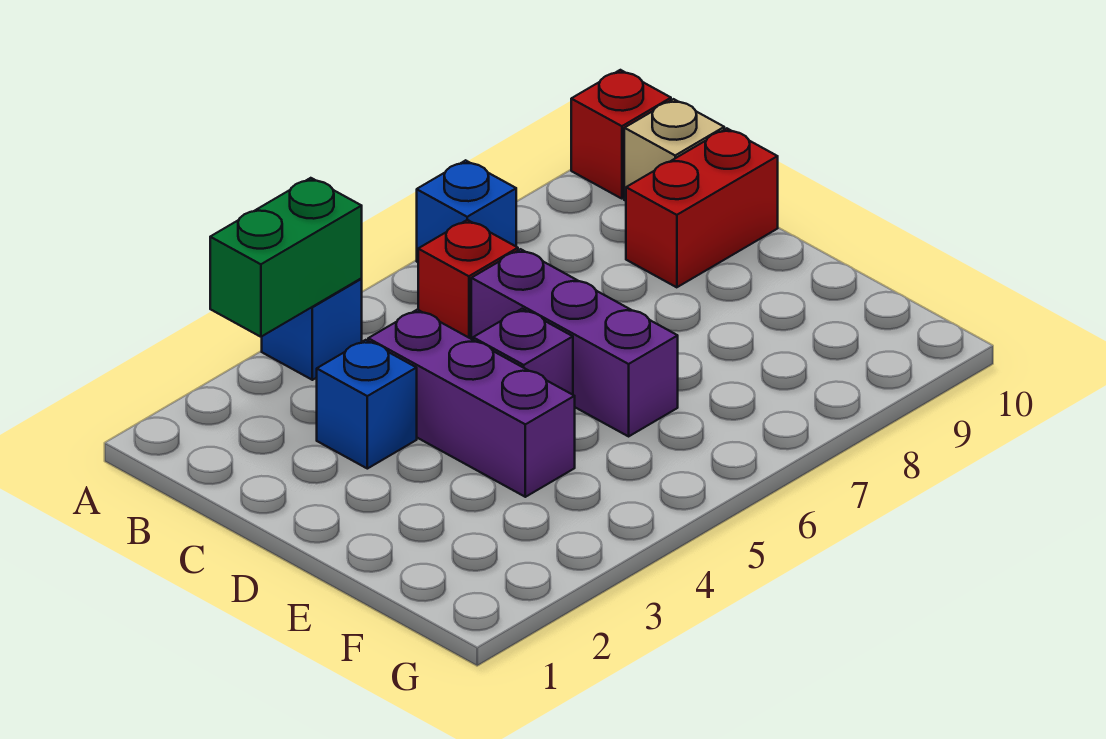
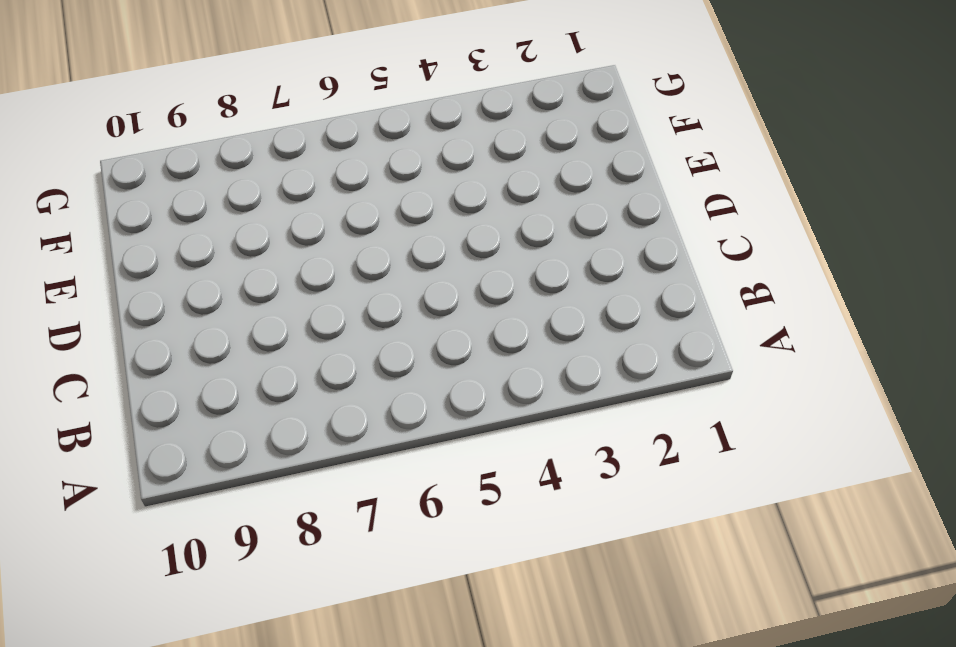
none -> blue brick A4 level 1
none -> blue brick A7 level 1

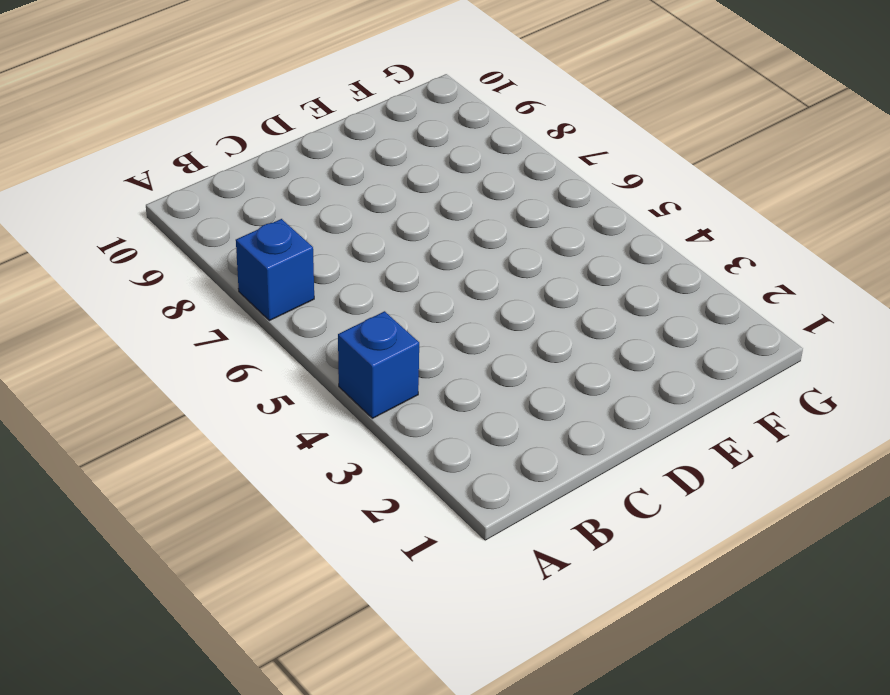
none -> red brick A10 level 1
none -> red brick B6 level 1

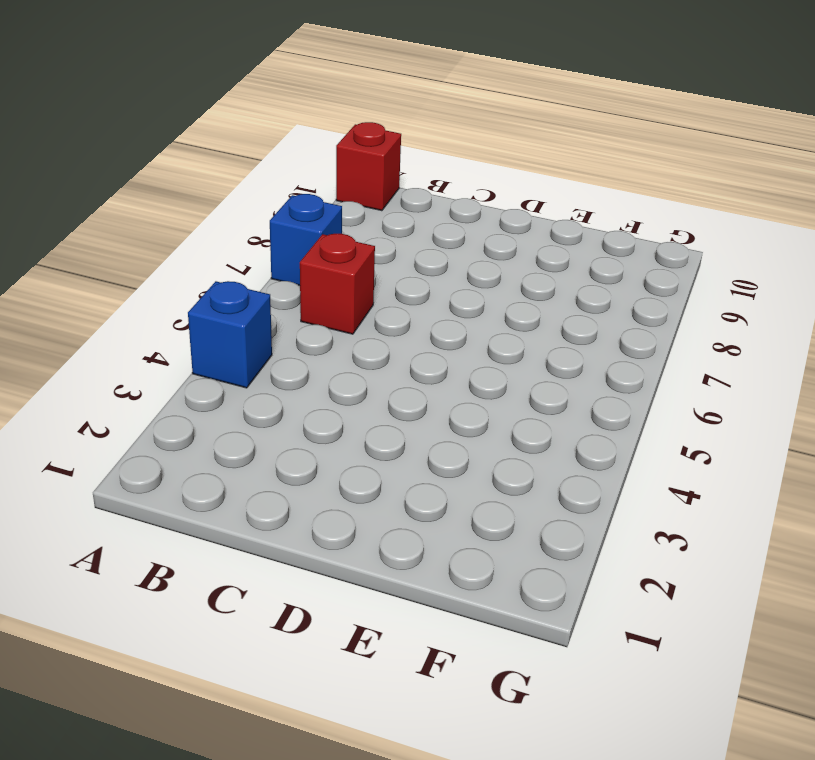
none -> tan brick B10 level 1
none -> blue brick C3 level 1

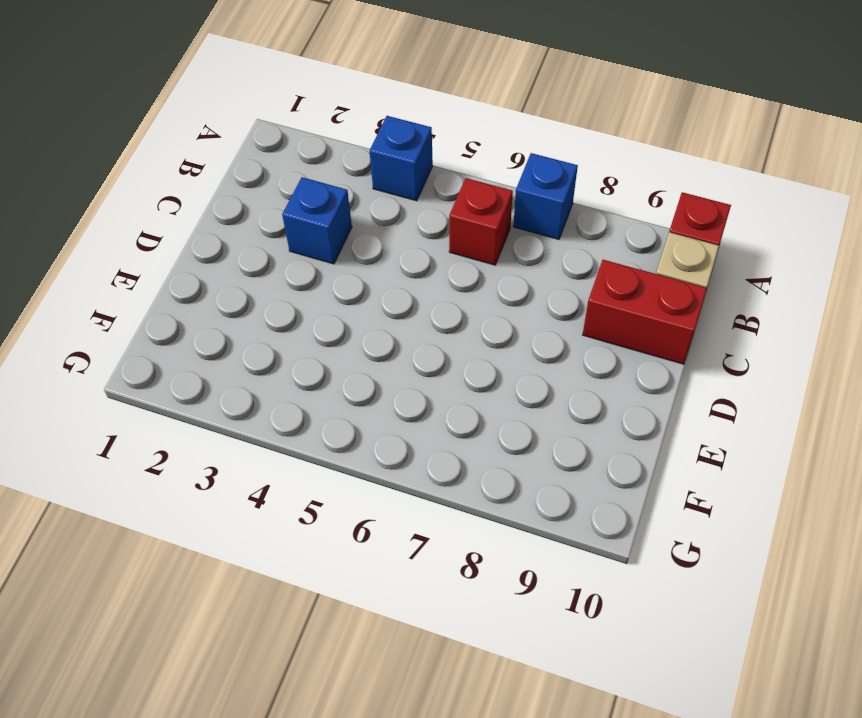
none -> purple brick C4:E4 level 1
none -> purple brick C6:E6 level 1

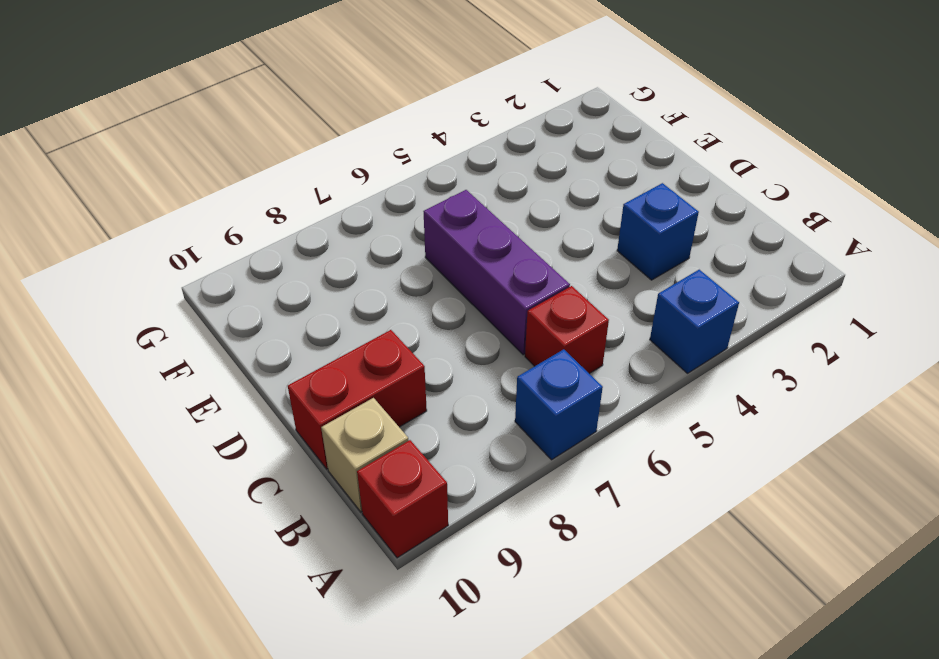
none -> purple brick C4:E4 level 1
none -> purple brick D5 level 1

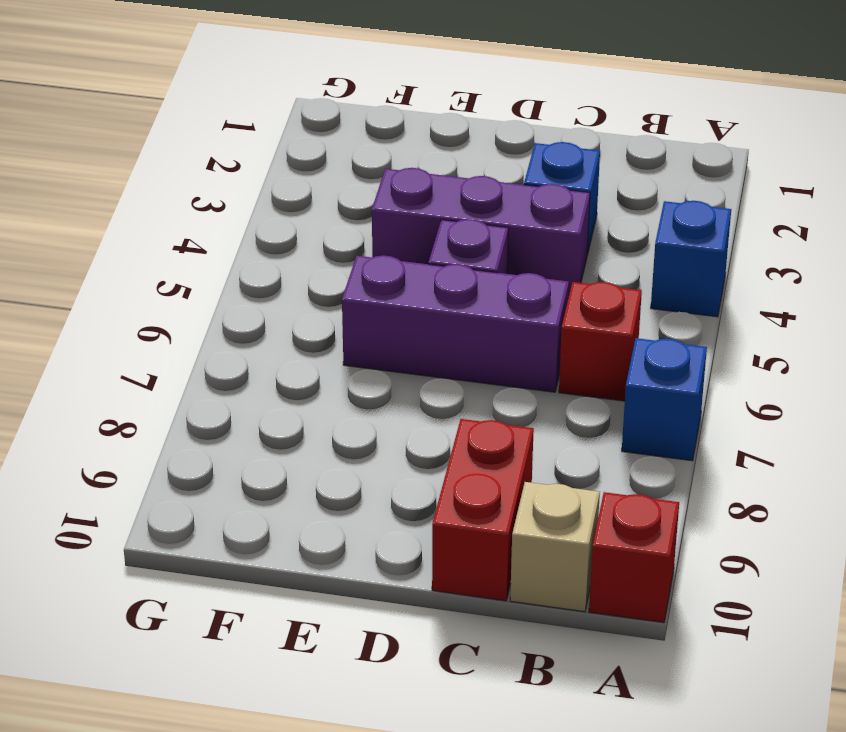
none -> green brick A3:A4 level 2

